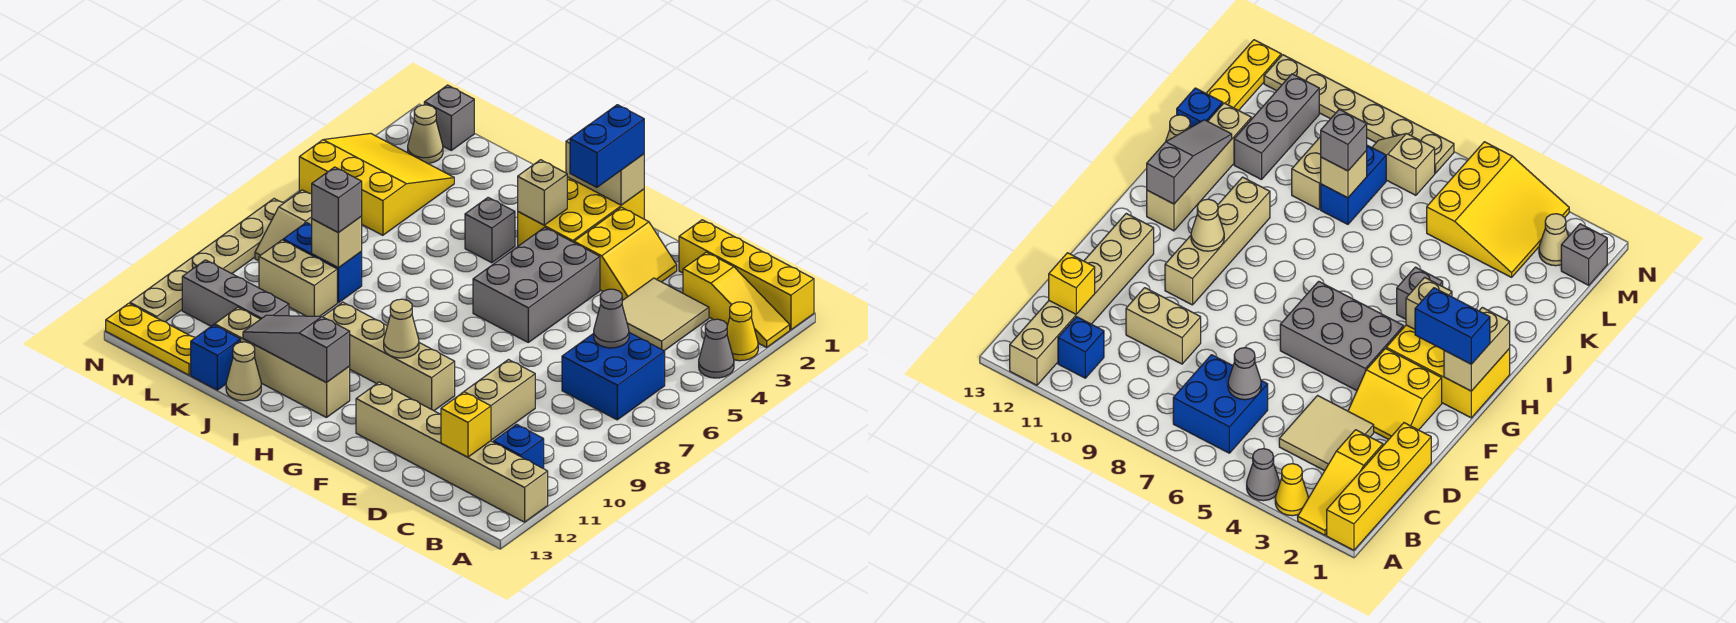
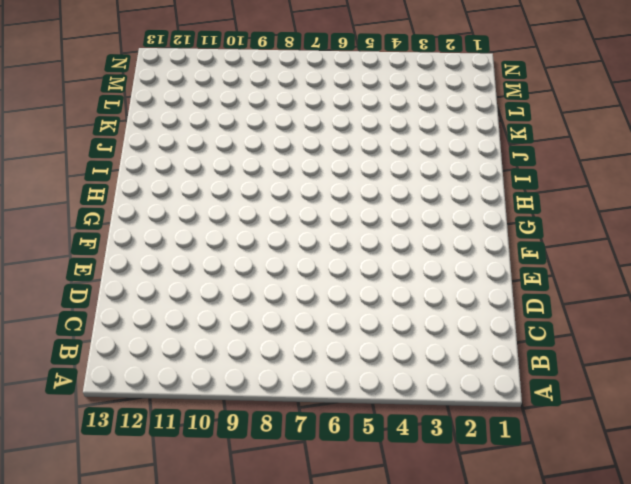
none -> yellow brick A1:D1 level 1
none -> yellow slope A2:C2 level 1 top C
none -> yellow cone A3 level 1
none -> grey cone A4 level 1

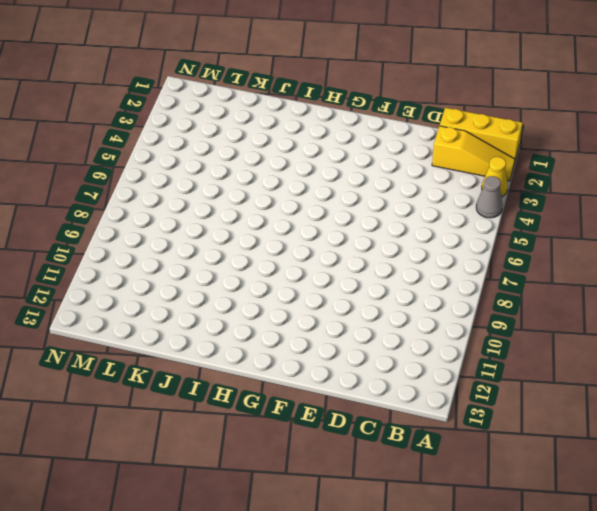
yellow brick A1:C1 level 1 -> yellow brick A1:D1 level 1
none -> tan brick A12:F12 level 1
none -> blue brick B6:C7 level 1
none -> blue brick B11 level 1
none -> tan tile C3:D4 level 1

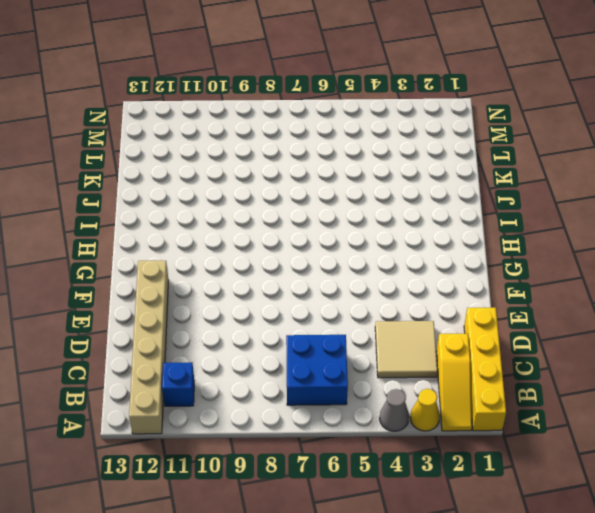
none -> tan brick D9:D10 level 1
none -> yellow slope E2:F3 level 1 top F
none -> grey brick F4:G6 level 1
none -> tan brick F10:I10 level 1

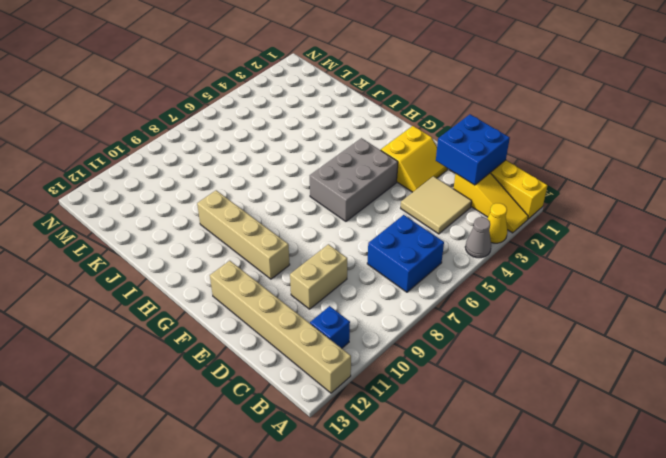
blue brick C1:D2 level 2 -> none
none -> yellow brick G1:H3 level 1
none -> tan brick H12:K12 level 1
none -> grey brick I4 level 1
none -> tan cone J13 level 1

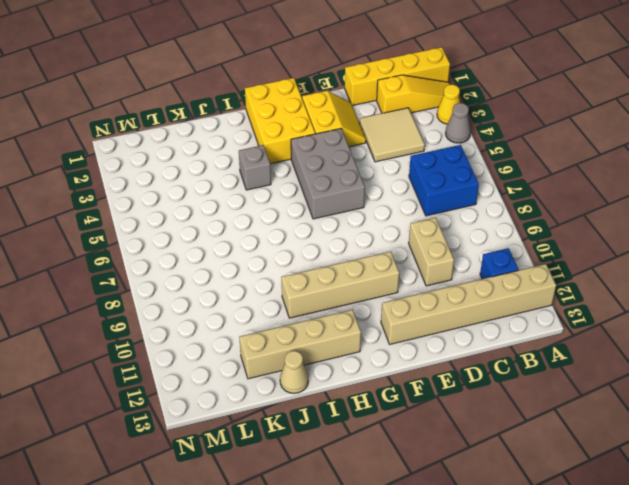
none -> blue brick K8:L8 level 1
none -> tan brick K9:L9 level 1
none -> grey brick K11:M11 level 1
none -> blue brick K13 level 1

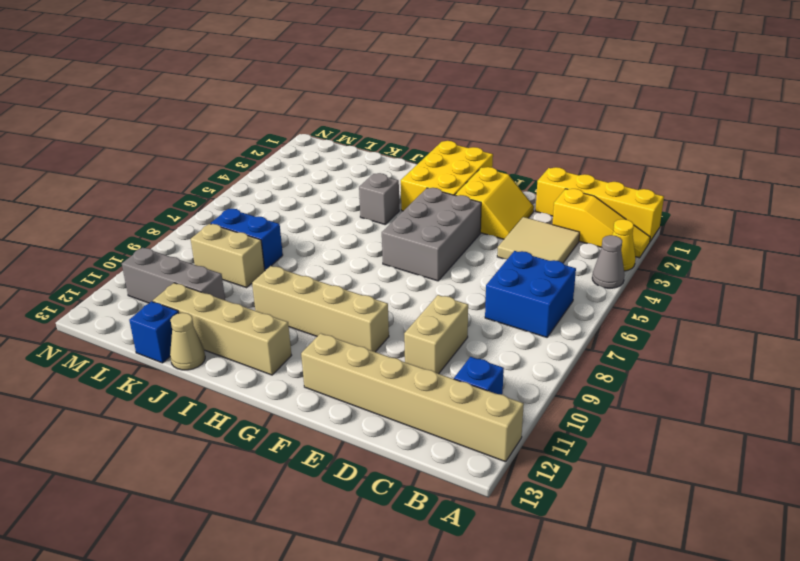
none -> yellow slope L3:N5 level 1 top 5
none -> yellow plate L13:N13 level 1
none -> grey brick M1 level 1
none -> tan cone M2 level 1

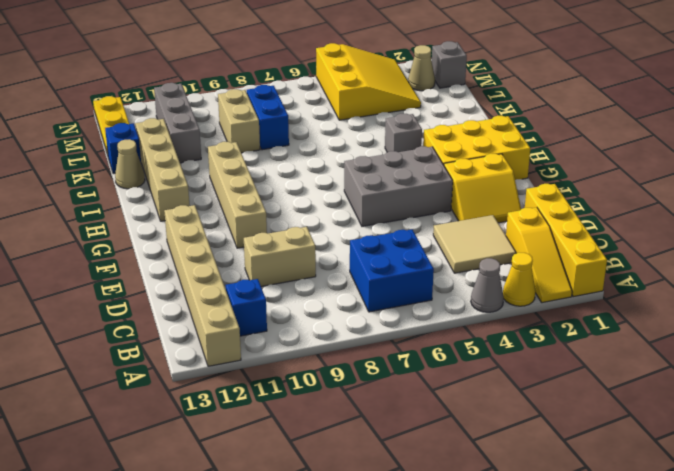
none -> tan slope M7:M8 level 1 top 7
none -> tan plate N7:N12 level 1
none -> grey cone C6 level 2
none -> yellow brick C12 level 2

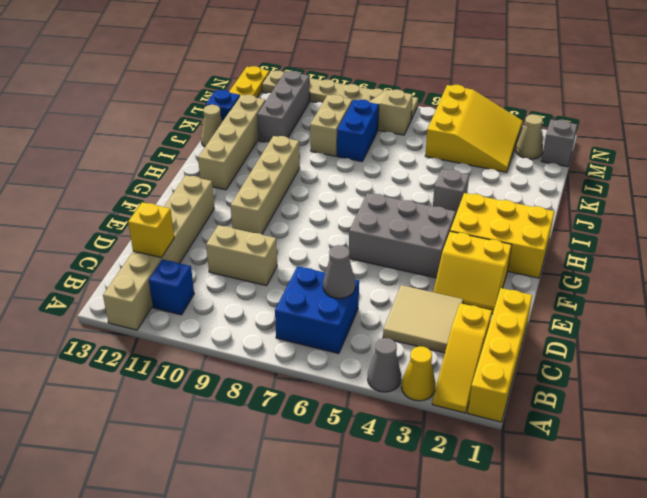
none -> tan brick G1:H1 level 2
none -> tan cone G10 level 2
none -> tan brick H3 level 2
none -> grey slope H12:J12 level 2 top H

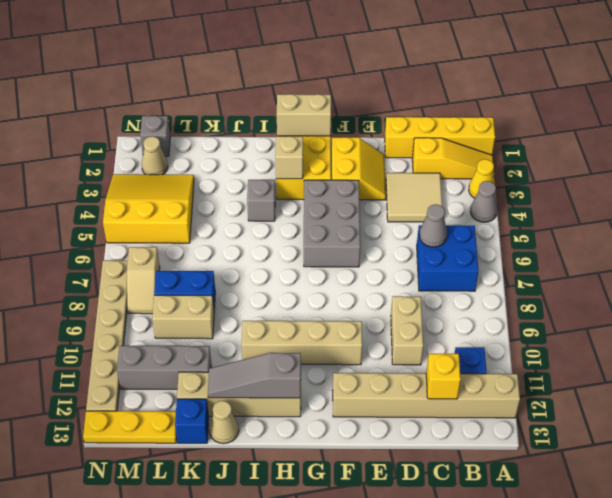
none -> tan cone G10 level 2
none -> tan brick K8 level 2
none -> blue brick G1:G2 level 3
none -> grey brick K8 level 3

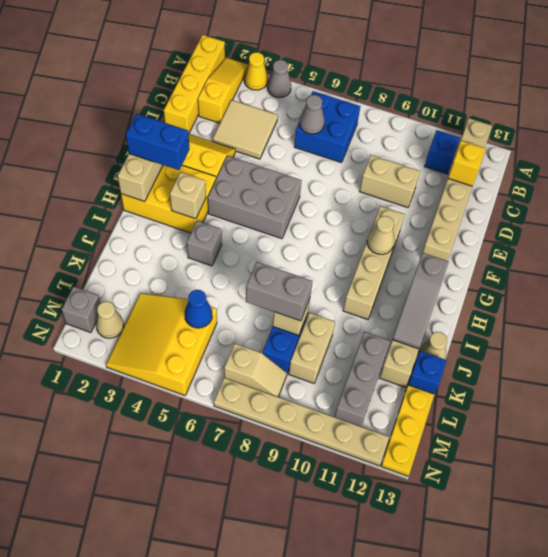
grey brick K7:K8 level 3 -> grey brick K8 level 3
blue cone L5 level 2 -> none

